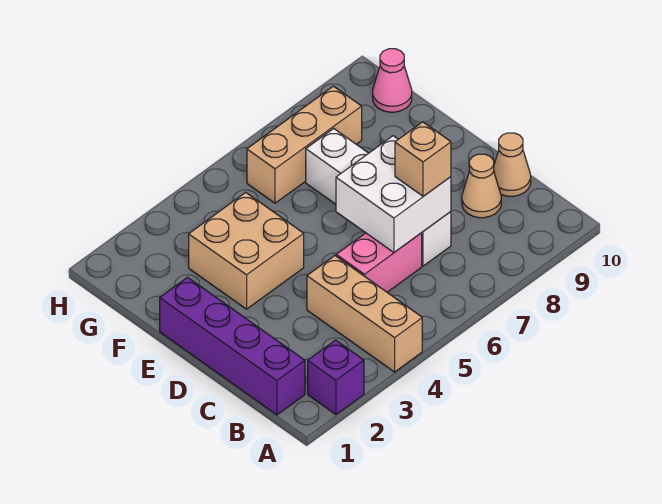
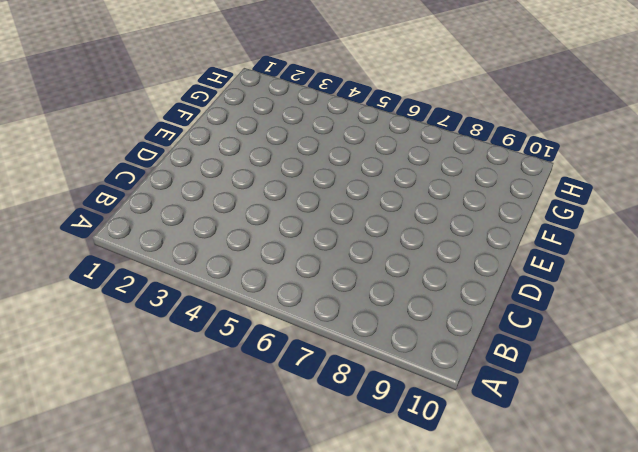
none -> purple brick A2 level 1
none -> tan brick A4:C4 level 1
none -> purple brick B1:E1 level 1

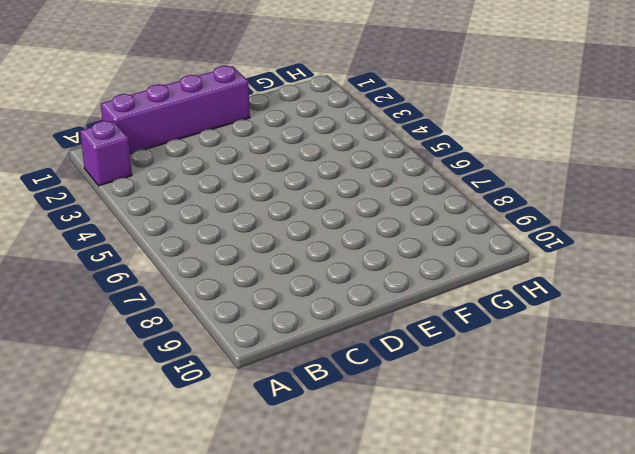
none -> tan brick A4:C4 level 1
none -> pink brick C5:C6 level 1
none -> white brick C7:F7 level 1

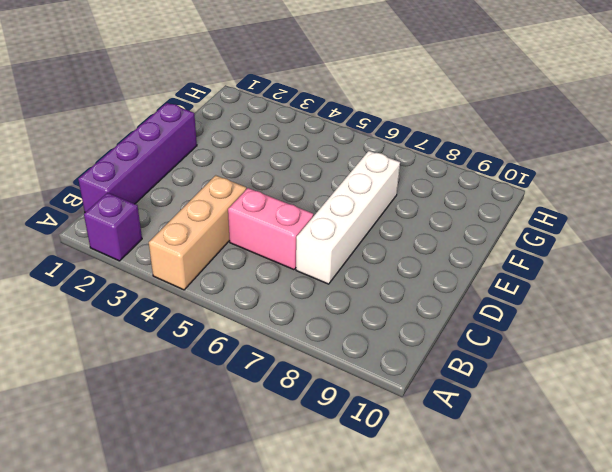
none -> tan cone C9 level 1
none -> tan cone C10 level 1
none -> tan brick E3:F4 level 1

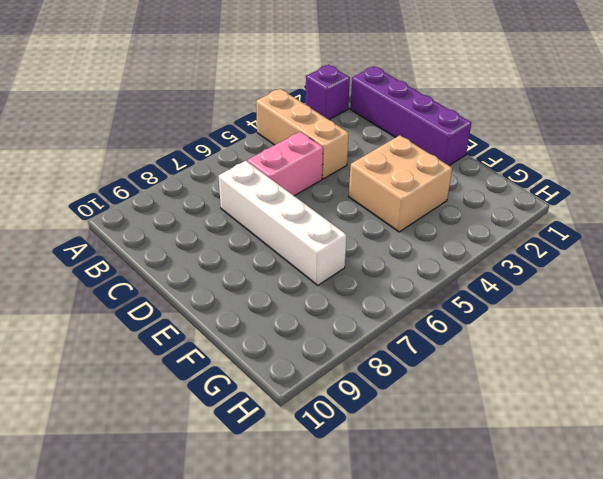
none -> tan cone C9 level 1
none -> tan cone C10 level 1
none -> tan brick G6:G8 level 1

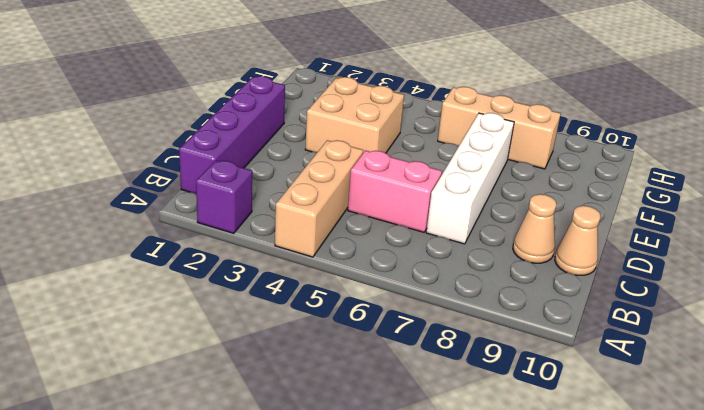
none -> pink cone G10 level 1
none -> white brick C6:D7 level 2
none -> tan brick C7 level 3

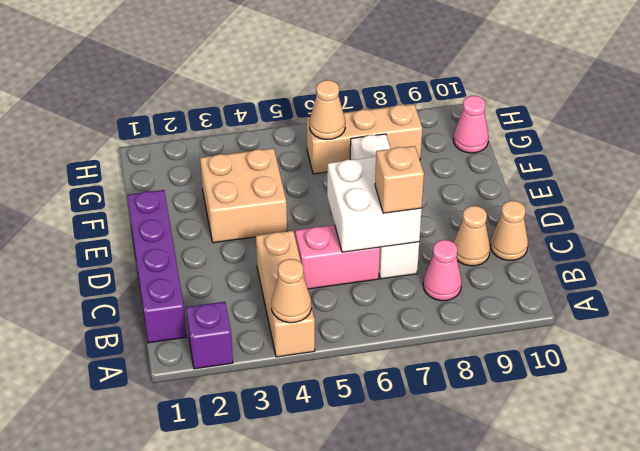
tan cone A4 level 2 -> none
pink cone B8 level 1 -> none
tan cone G6 level 2 -> none

